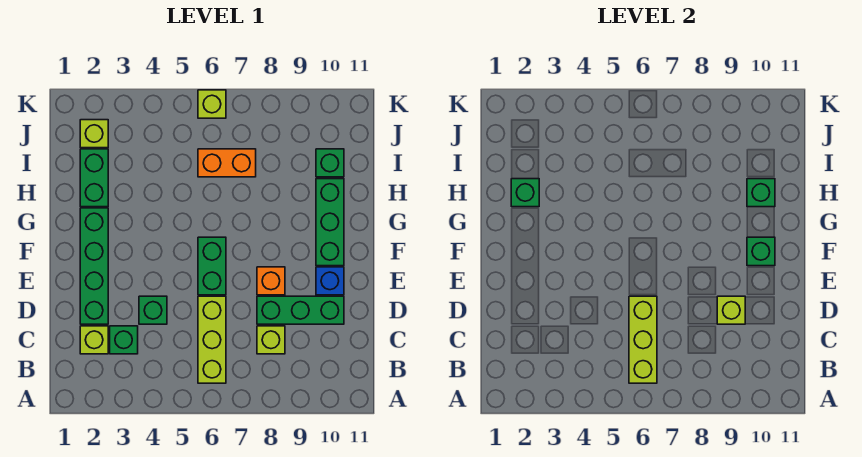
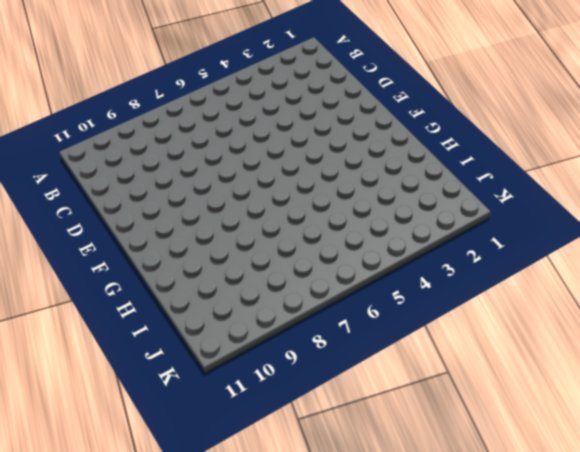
none -> lime brick B6:D6 level 1
none -> lime brick C2 level 1
none -> green brick C3 level 1

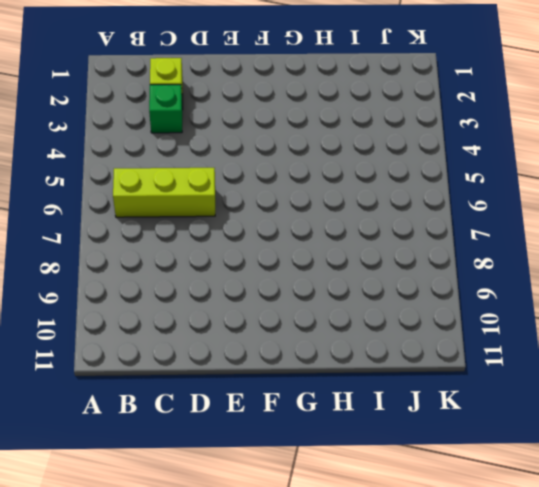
none -> lime brick C8 level 1
none -> green brick D2:G2 level 1
none -> green brick D4 level 1

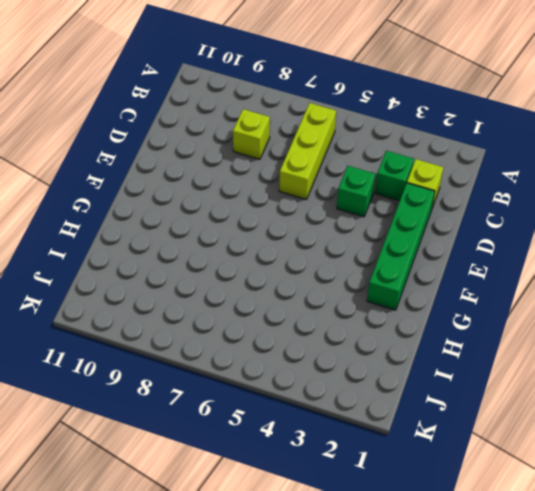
none -> green brick D8:D10 level 1
none -> green brick E6:F6 level 1
none -> orange brick E8 level 1

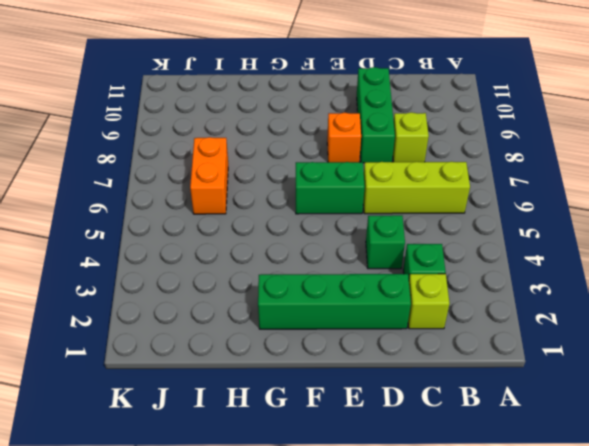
none -> blue brick E10 level 1
none -> green brick F10:H10 level 1
none -> green brick H2:I2 level 1

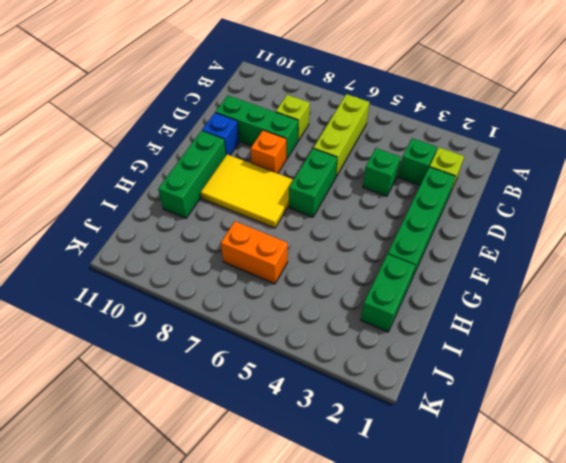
yellow tile F7:G9 level 1 -> none
none -> green brick I10 level 1
none -> lime brick J2 level 1
none -> lime brick K6 level 1

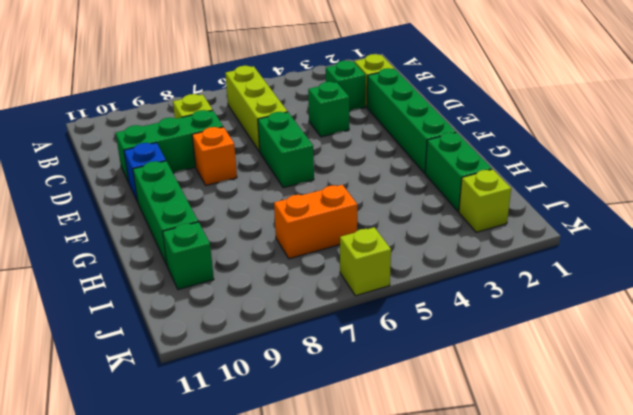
none -> lime brick B6:D6 level 2
none -> lime brick D9 level 2
none -> green brick F10 level 2

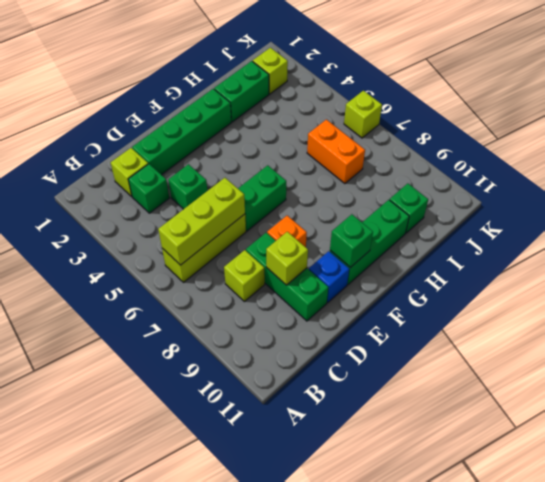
none -> green brick H2 level 2
none -> green brick H10 level 2

